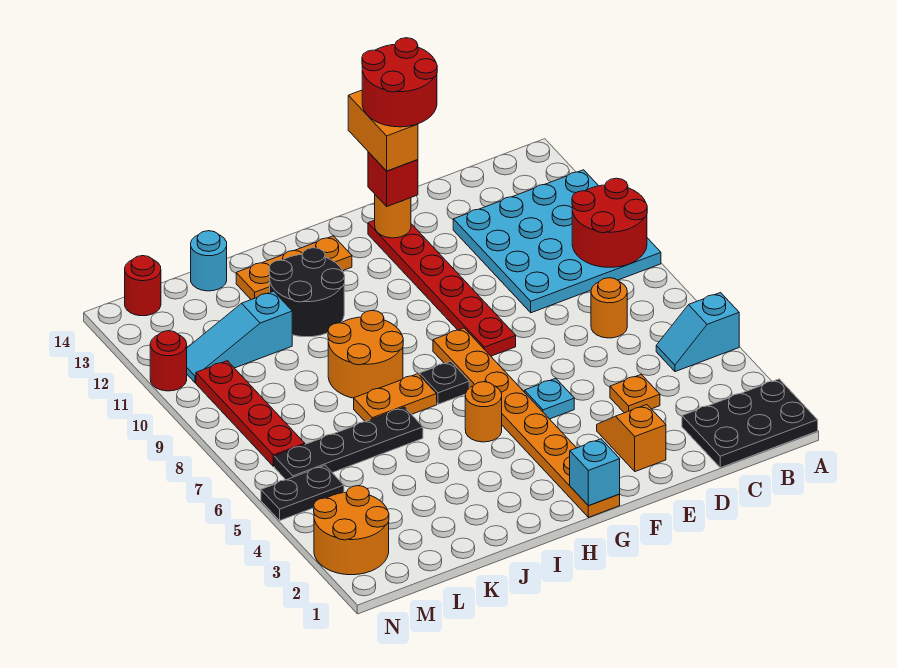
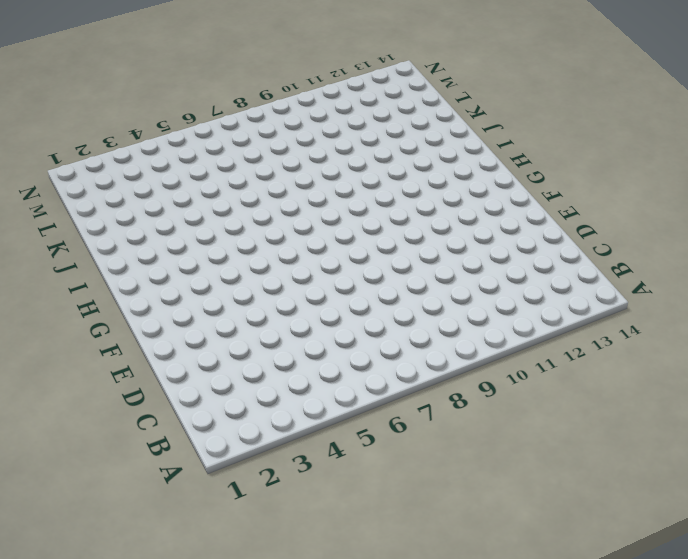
none -> black plate A1:C2 level 1
none -> cyan slope A5:B5 level 1 top A
none -> cyan plate A9:D12 level 1

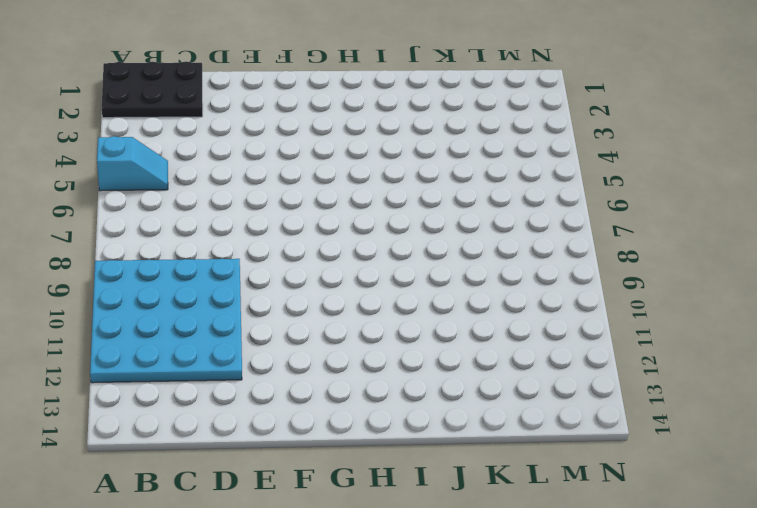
none -> orange round brick C7 level 1
none -> orange plate D4 level 1
none -> orange slope E2:E3 level 1 top 2

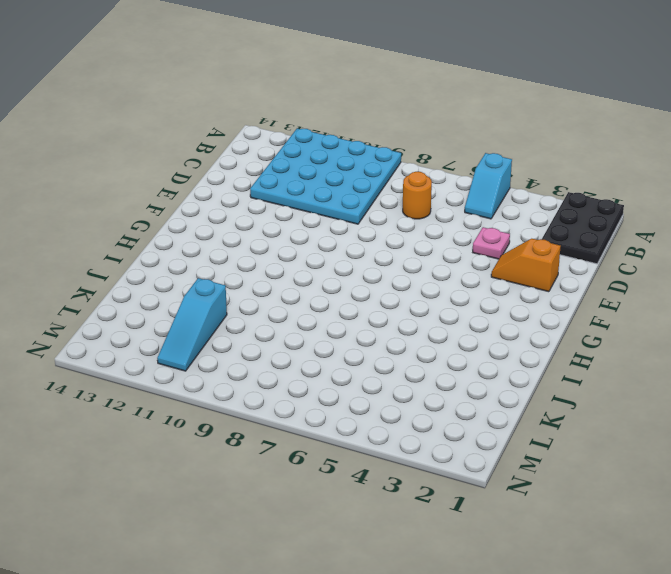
pink plate D4 level 1 -> orange plate D4 level 1
none -> cyan plate F5 level 1
none -> red plate F8:F13 level 1
none -> orange plate G1:G8 level 1

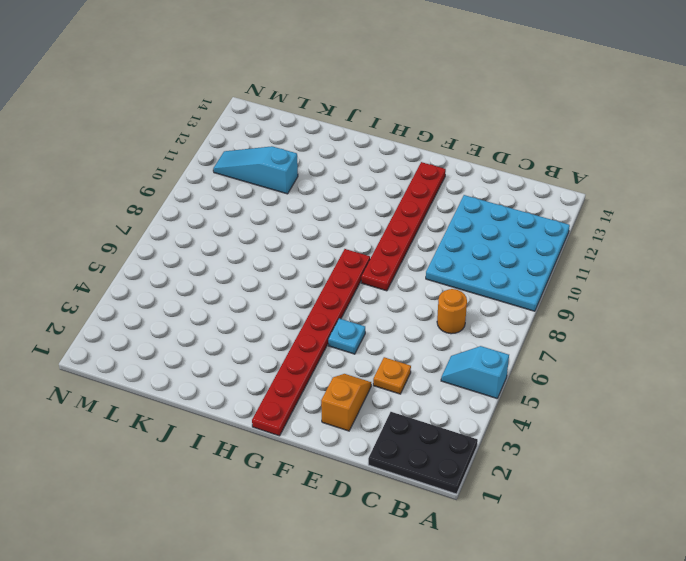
red plate G1:G8 level 1 -> orange plate G1:G8 level 1
none -> orange round brick H5 level 1
none -> black plate H7 level 1
none -> orange plate H13:J13 level 1

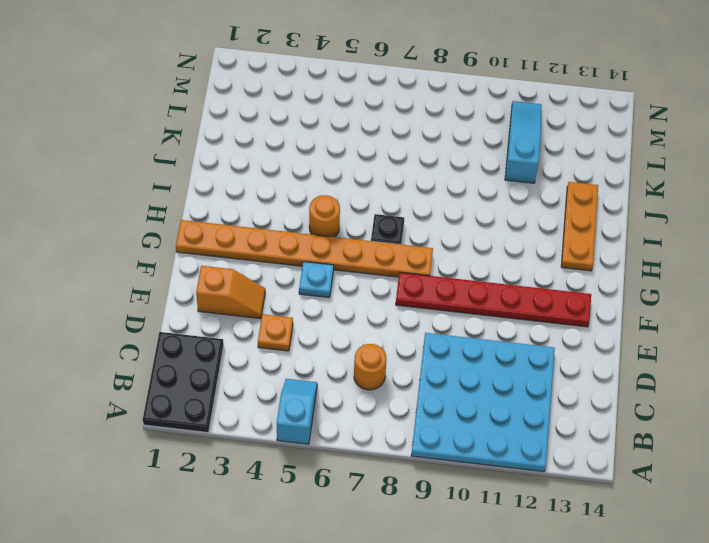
none -> orange plate I7:J7 level 1
none -> orange round brick I8:J9 level 1
none -> black round brick I11:J12 level 1

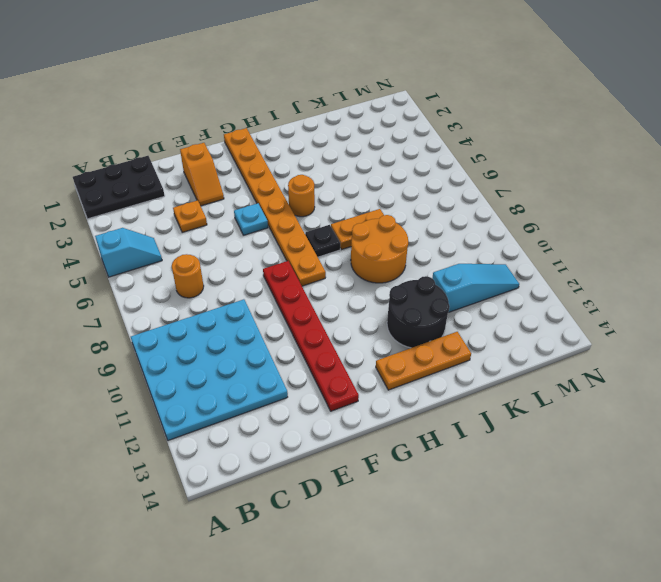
none -> black plate J6:M6 level 1
none -> cyan round brick K14 level 1
none -> orange round brick M2:N3 level 1

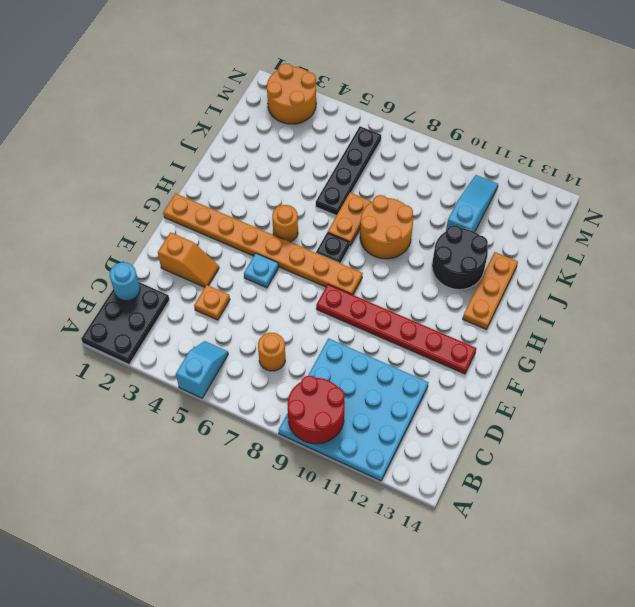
cyan round brick C1 level 2 -> cyan round brick K14 level 1
none -> black plate M5:N5 level 1
none -> red plate M7:M10 level 1
none -> red round brick M14 level 1

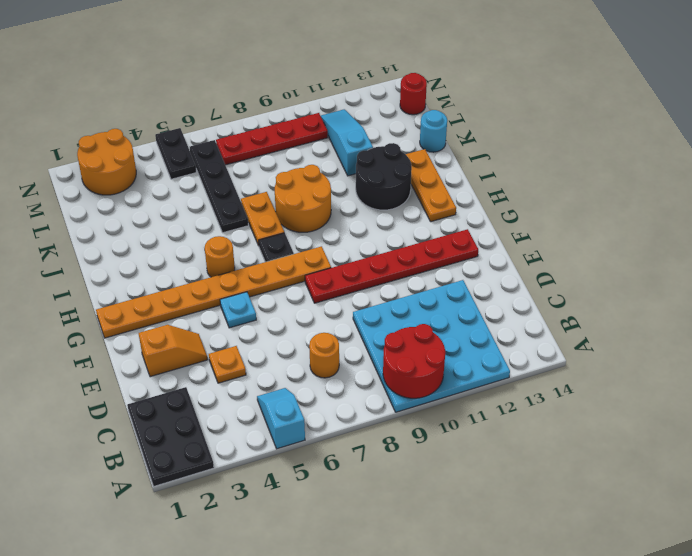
none -> red round brick N11 level 1
none -> orange round brick F13 level 2
none -> cyan brick G1 level 2

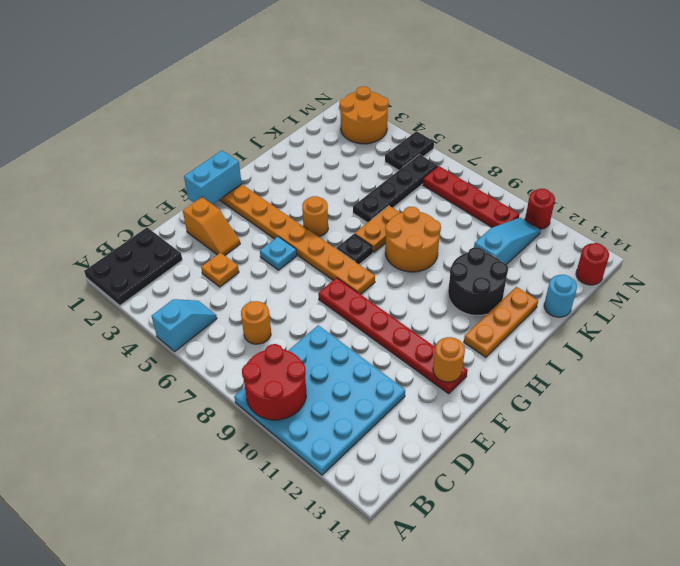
cyan brick F1:G1 level 2 -> cyan brick G1 level 2
none -> red brick F13 level 3
none -> orange brick F13:F14 level 4
none -> red round brick E13:F14 level 5

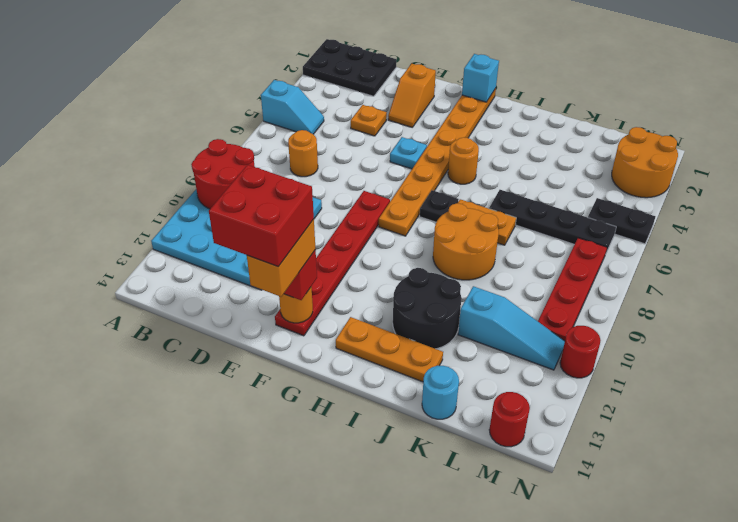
red brick E13:F14 level 5 -> red round brick E13:F14 level 5

